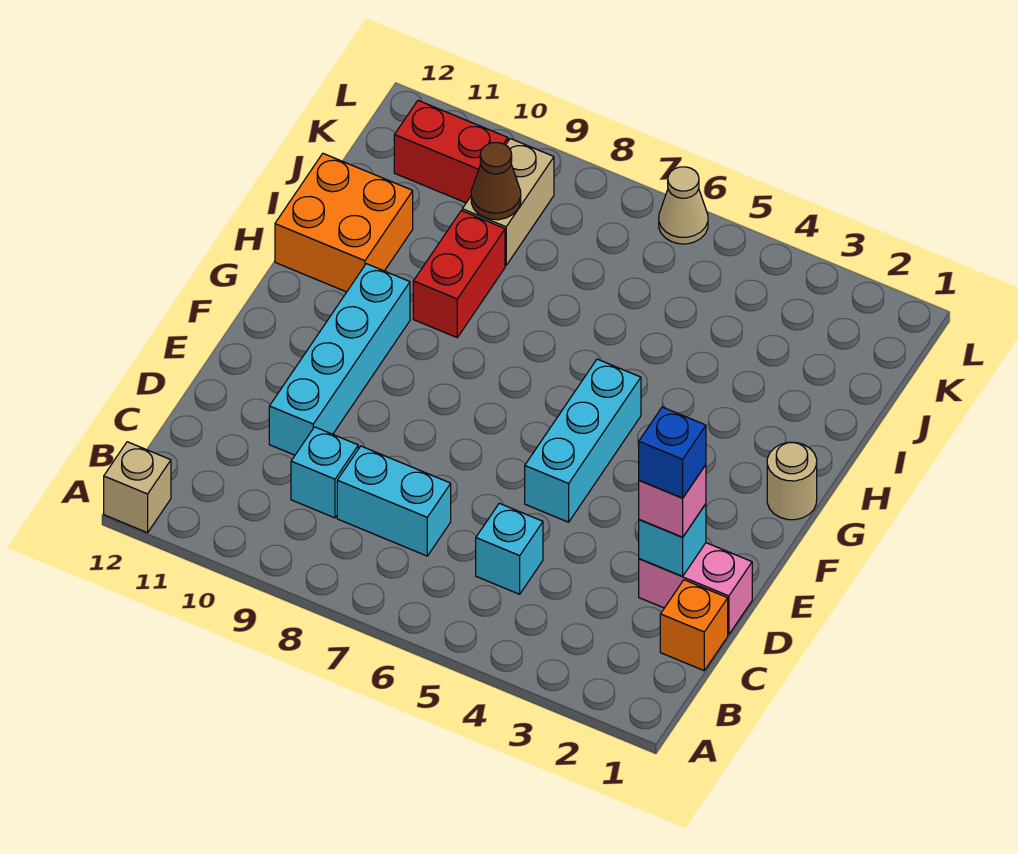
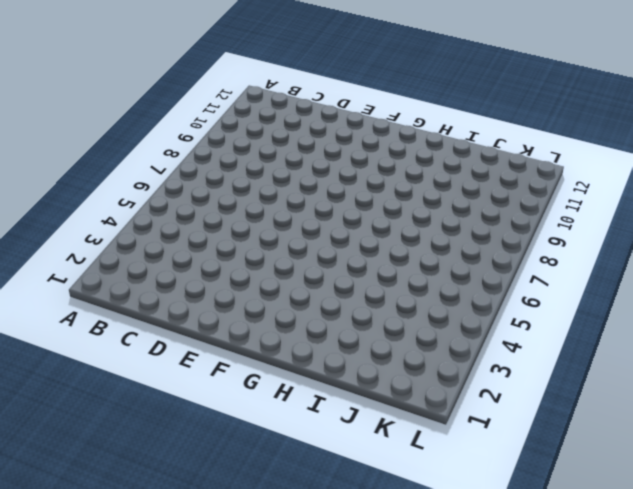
none -> tan brick A12 level 1
none -> orange brick C1 level 1
none -> cyan brick C5 level 1

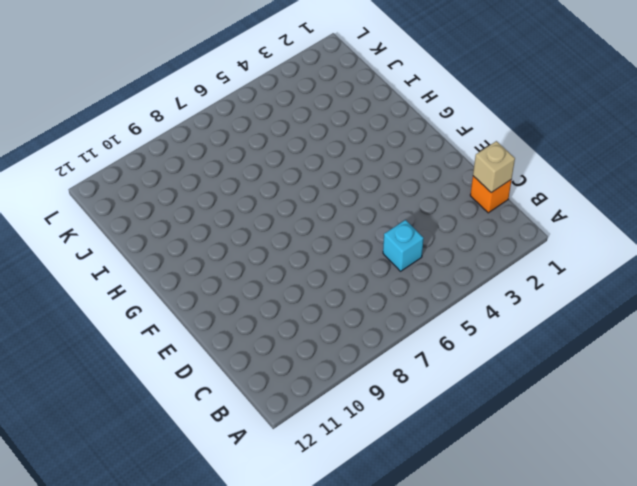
tan brick C1 level 2 -> tan brick A12 level 1
none -> cyan brick C7:C8 level 1
none -> cyan brick C9 level 1
none -> pink brick D1:D2 level 1

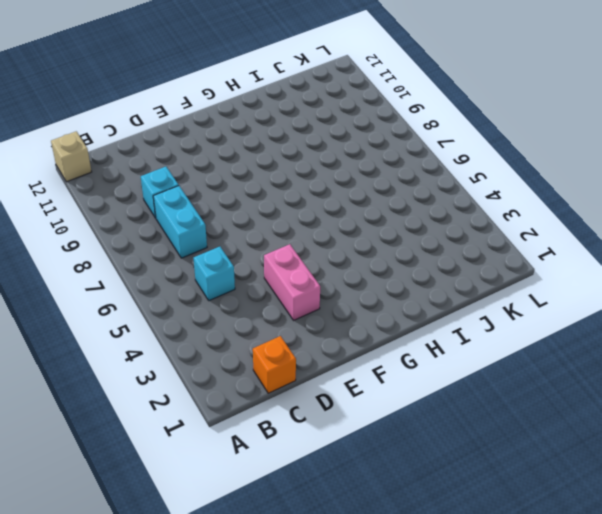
pink brick E3:E4 level 1 -> pink brick D1:D2 level 1
none -> cyan brick D10:G10 level 1
none -> cyan brick E5:G5 level 1
none -> tan round brick G1 level 1

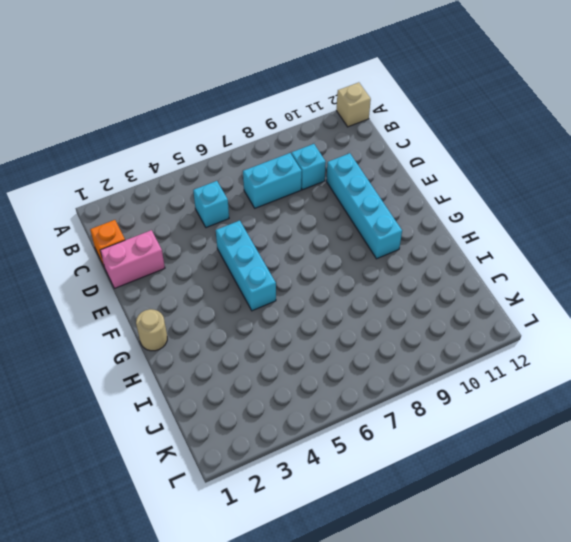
none -> red brick H9:I9 level 1
none -> orange brick H11:I12 level 1
none -> tan brick J9:K9 level 1

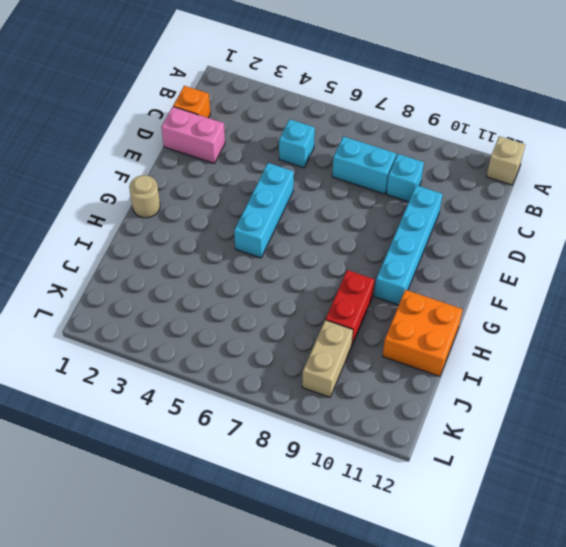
none -> red brick K10:K11 level 1
none -> tan cone L6 level 1
none -> cyan brick D2 level 2

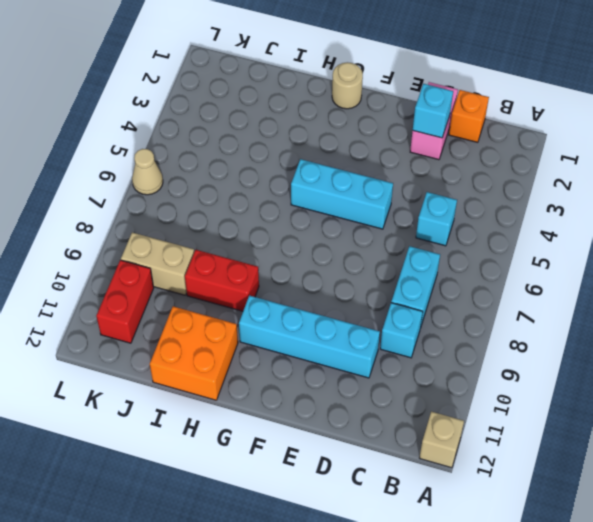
none -> brown cone J9 level 2
none -> pink brick D2 level 3
none -> blue brick D2 level 4

